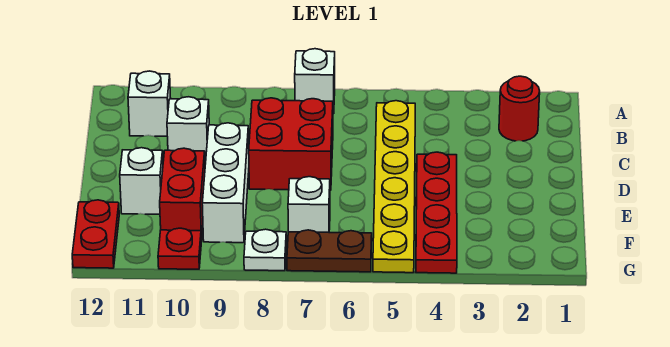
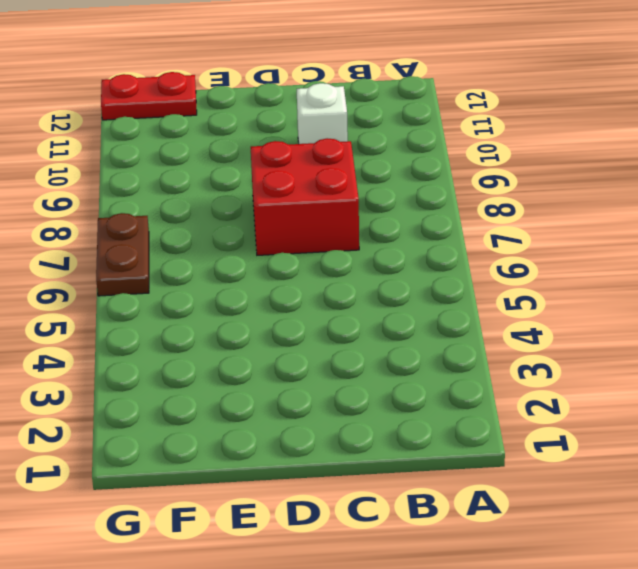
none -> white brick A7 level 1
none -> red round brick B2 level 1
none -> yellow plate B5:G5 level 1

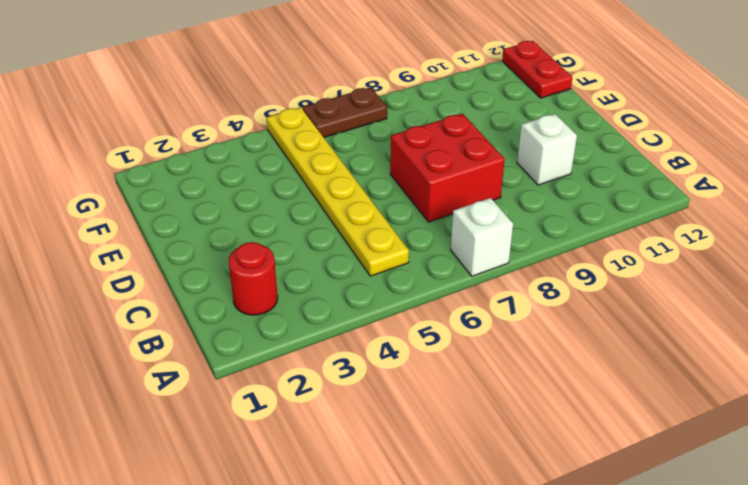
none -> white brick B11 level 1
none -> red plate D4:G4 level 1
none -> white brick D9:F9 level 1

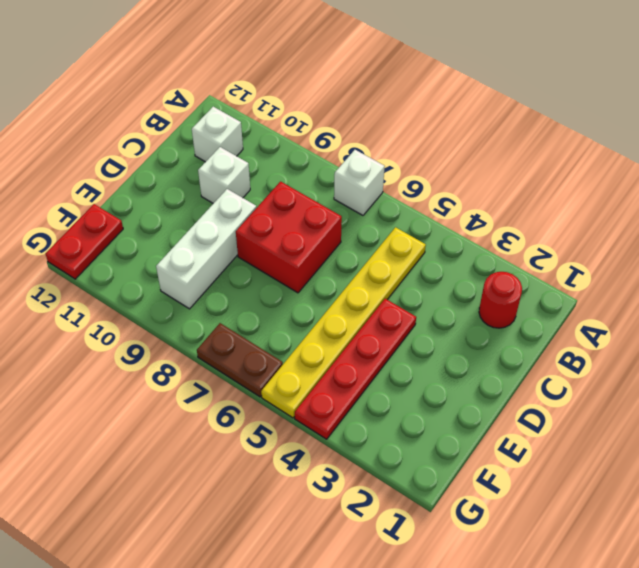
none -> red brick E10:F10 level 1
none -> white brick E11 level 1
none -> white brick F7 level 1

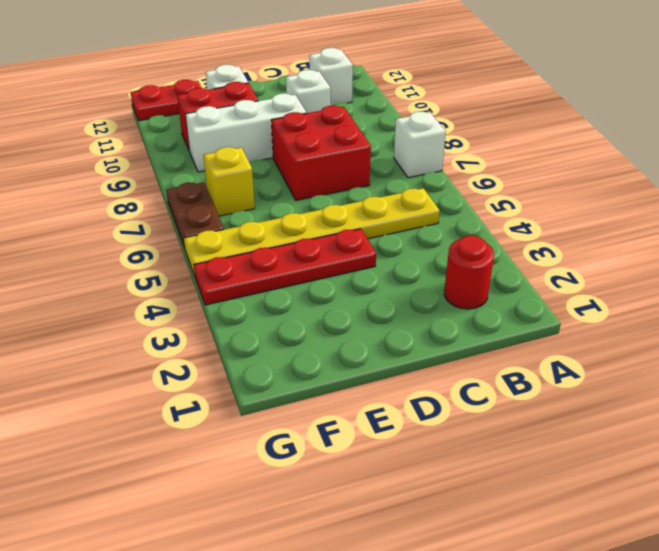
yellow brick F7 level 1 -> white brick F7 level 1
none -> white plate G8 level 1
none -> red plate G10 level 1

